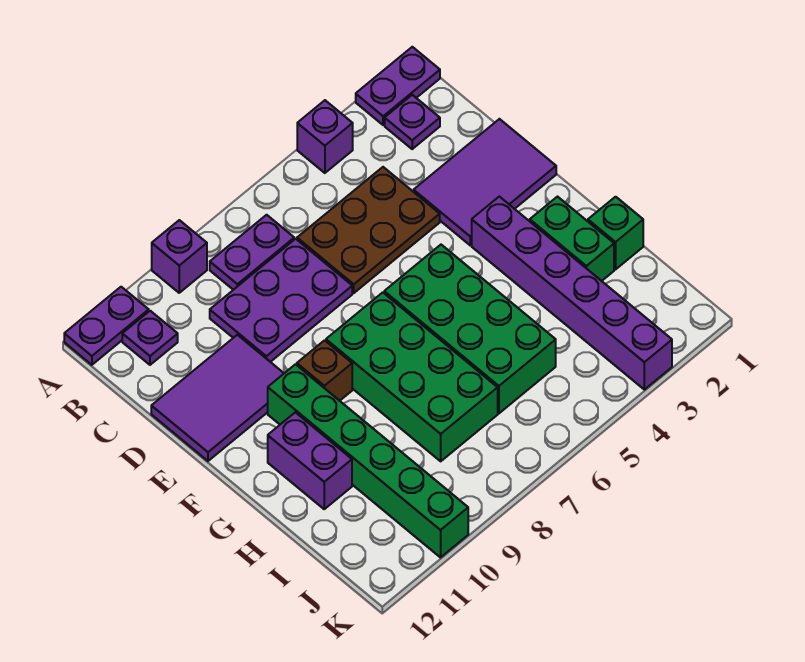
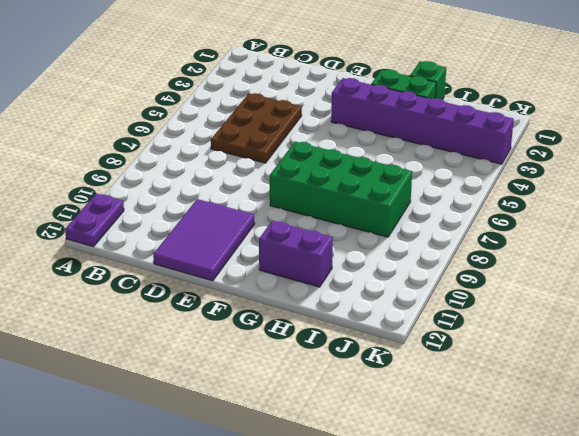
none -> purple plate A1:A2 level 1
none -> purple brick A4 level 1
none -> purple brick A9 level 1

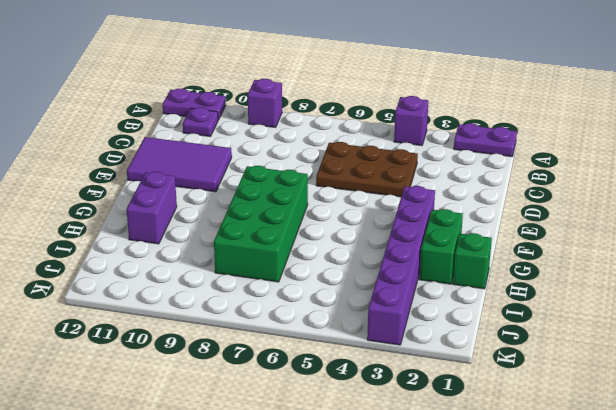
none -> purple plate B2 level 1
none -> purple plate B7:B8 level 1
none -> purple plate C7:D9 level 1

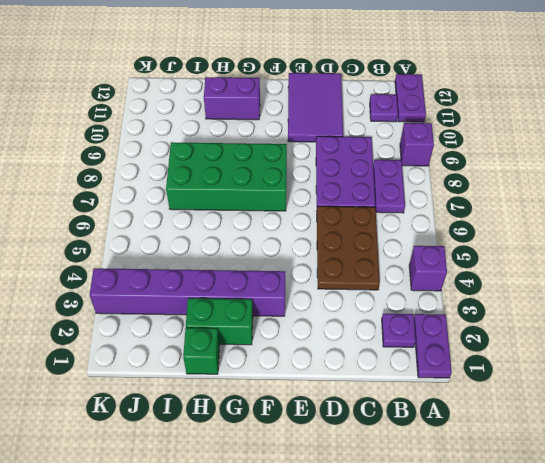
none -> purple tile D1:E3 level 1
none -> green brick F5:I6 level 1
none -> brown brick F9 level 1

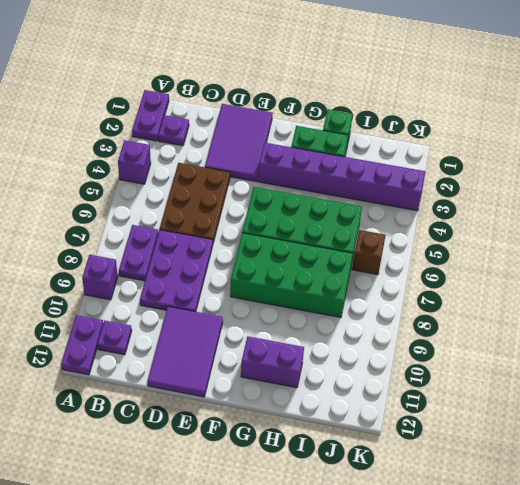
brown brick J6 level 1 -> brown brick F9 level 1
none -> green brick F10:K10 level 1

